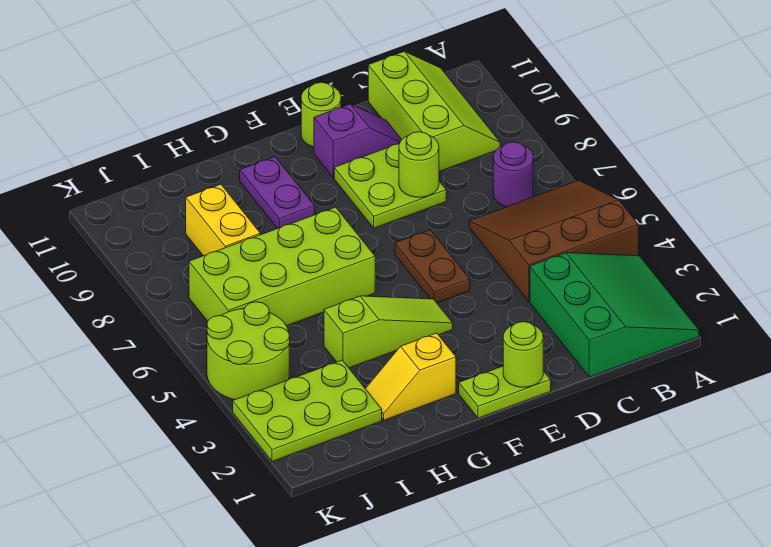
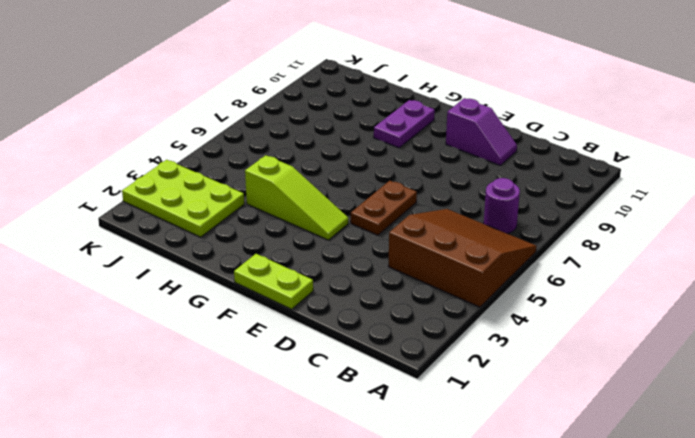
none -> green slope A1:C3 level 1 top C
none -> lime slope B9:C11 level 1 top C
none -> lime plate D8:E9 level 1

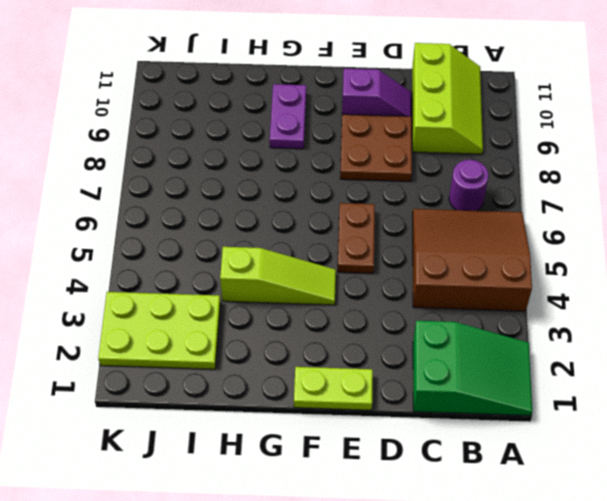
green slope A1:C2 level 1 top C -> green slope A1:C3 level 1 top C
brown plate D8:E9 level 1 -> lime plate D8:E9 level 1
none -> lime round brick E11 level 1
none -> yellow slope G2:H2 level 1 top G
none -> lime brick G6:J7 level 1

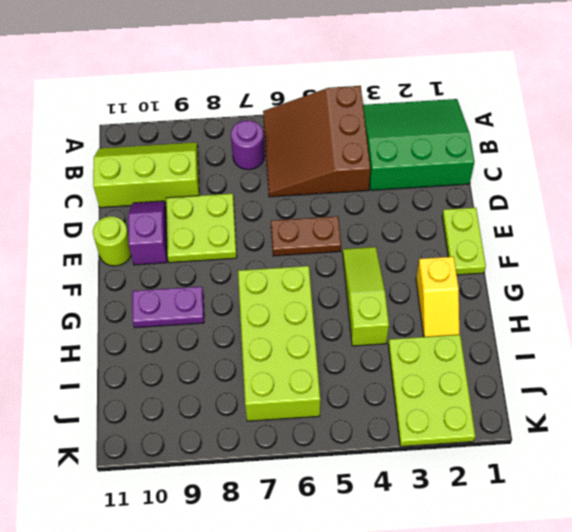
none -> yellow brick I8:I9 level 1
none -> lime round brick J4:K5 level 1
none -> lime round brick D8 level 2

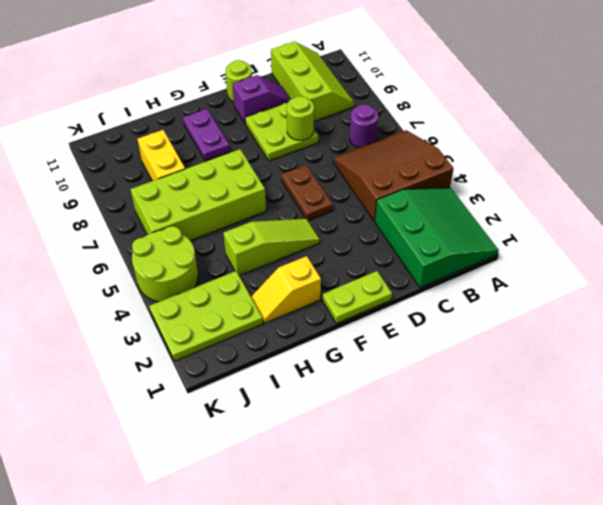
none -> lime round brick E1 level 2

